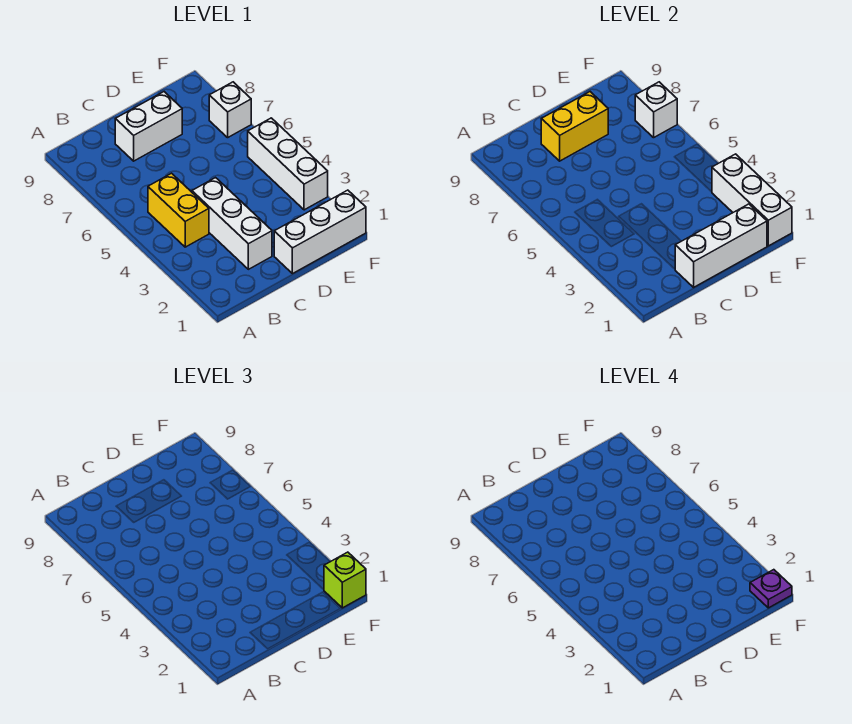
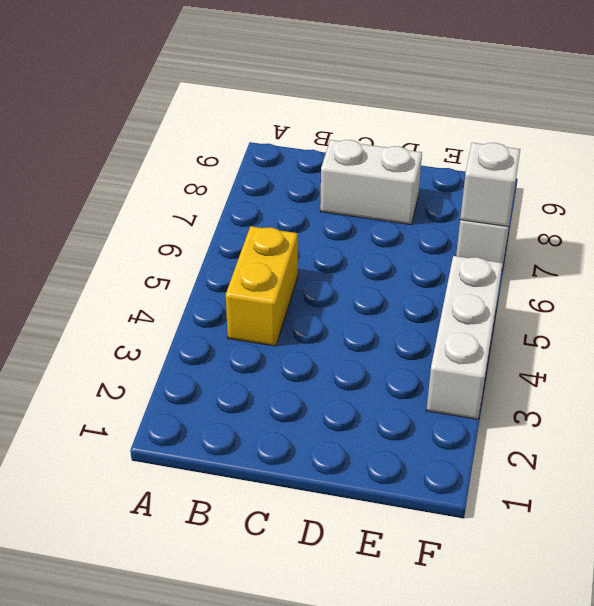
none -> white brick C2:C4 level 1
none -> white brick D1:F1 level 1
none -> white brick C1:E1 level 2

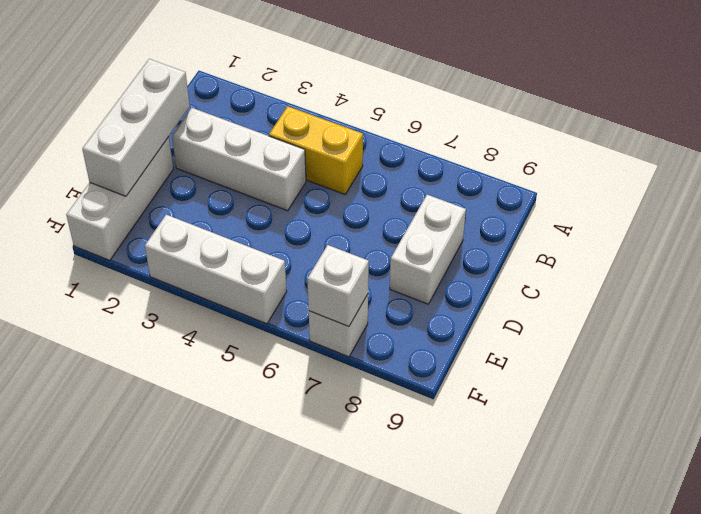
none -> yellow brick C8:D8 level 2
none -> white brick F1:F3 level 2
none -> lime brick F1 level 3

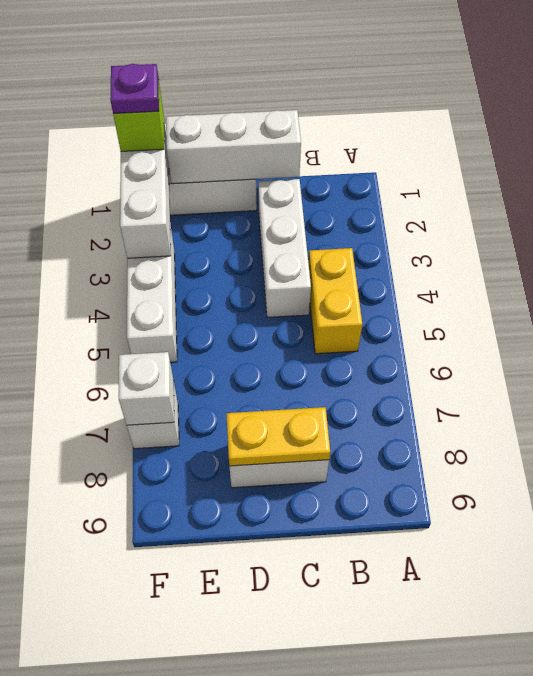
yellow plate C8:D8 level 2 -> yellow brick C8:D8 level 2

